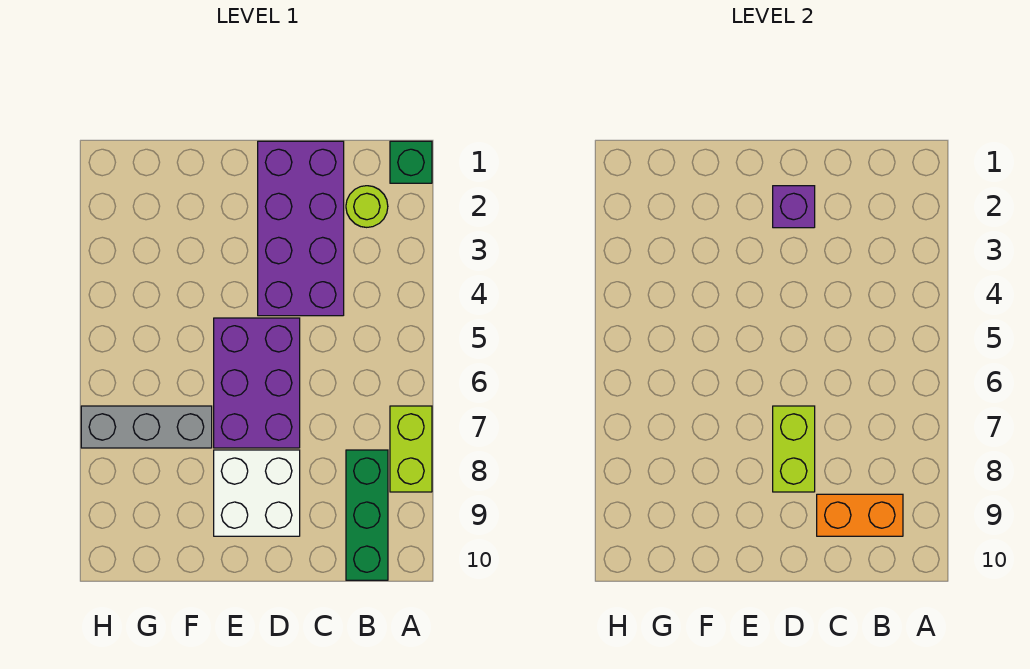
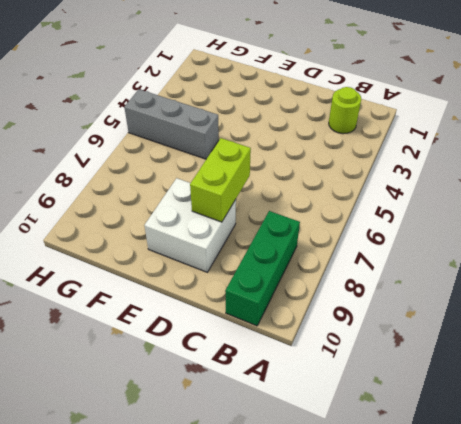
grey brick F5:H5 level 1 -> grey brick F7:H7 level 1
none -> green brick A1 level 1
none -> lime brick A7:A8 level 1

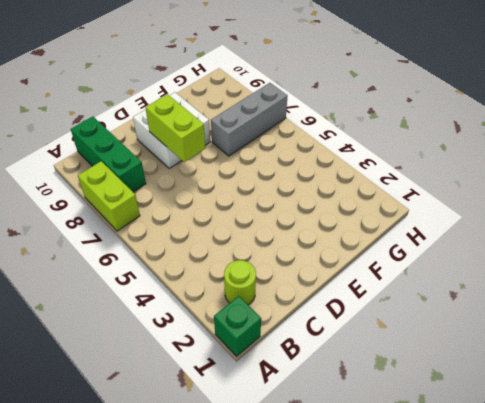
none -> purple brick C1:D4 level 1
none -> purple brick D5:E7 level 1

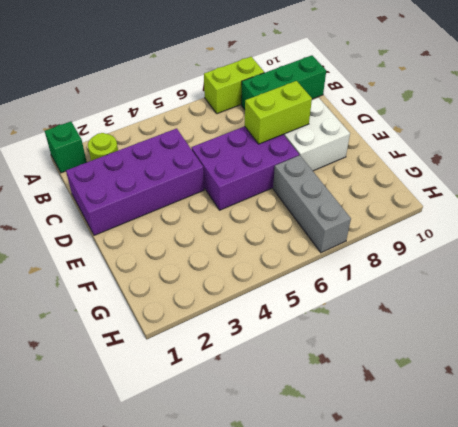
none -> orange brick B9:C9 level 2
none -> purple brick D2 level 2

